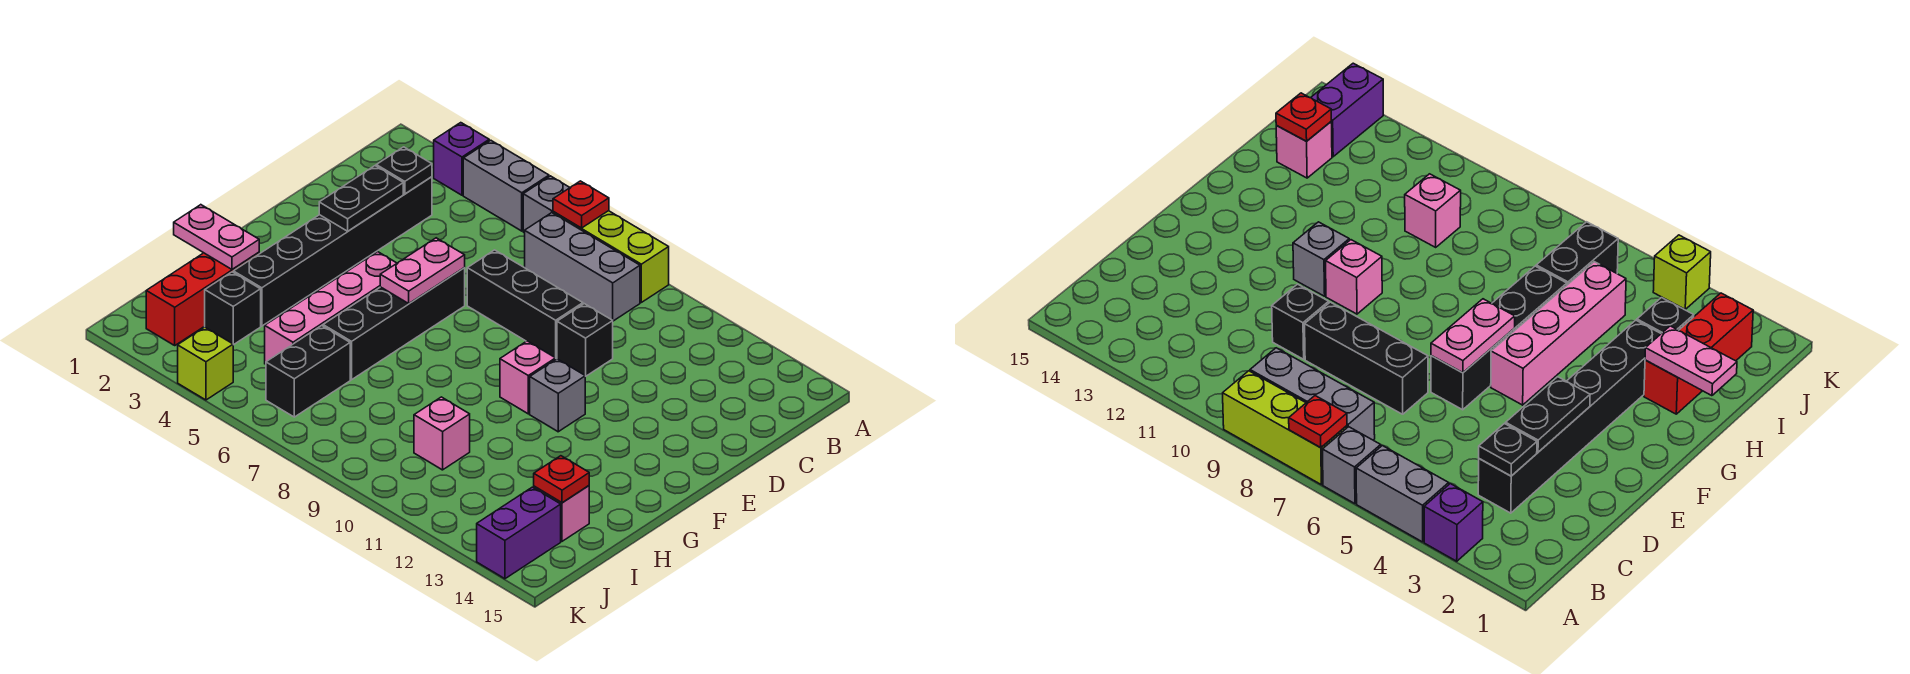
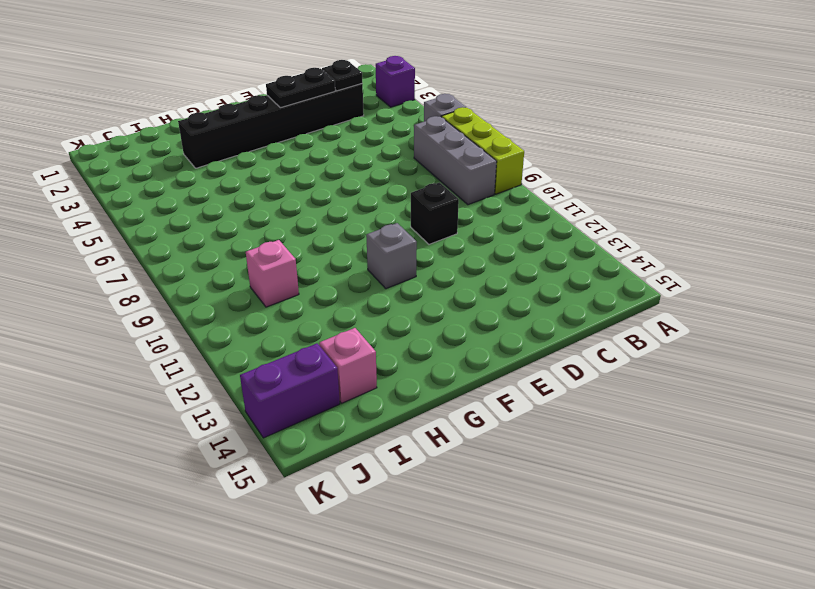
none -> grey brick A4:A5 level 1
none -> black brick D7:D9 level 1
none -> black brick E6:H6 level 1

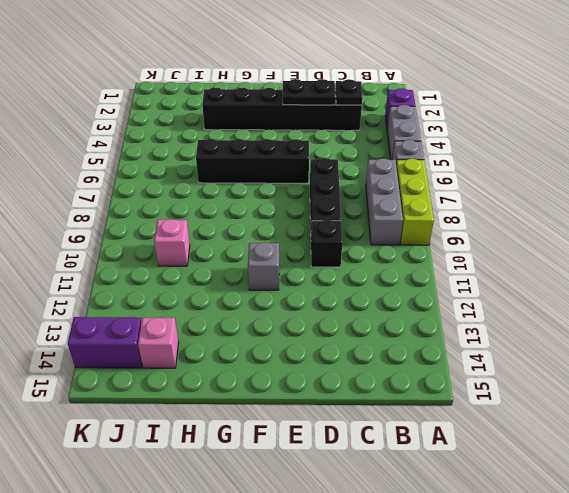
none -> pink brick F5:I5 level 1
none -> pink brick F10 level 1
none -> red brick H2:J2 level 1

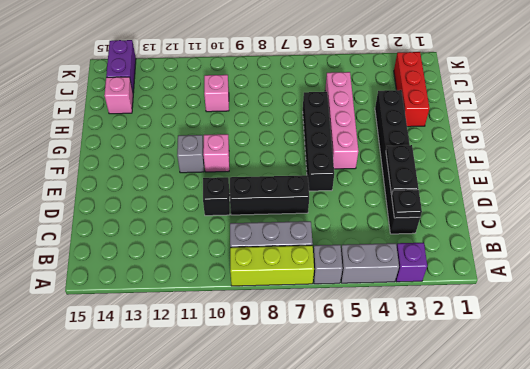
none -> black brick I3 level 1
none -> black brick I6:J6 level 1
none -> lime brick K4 level 1

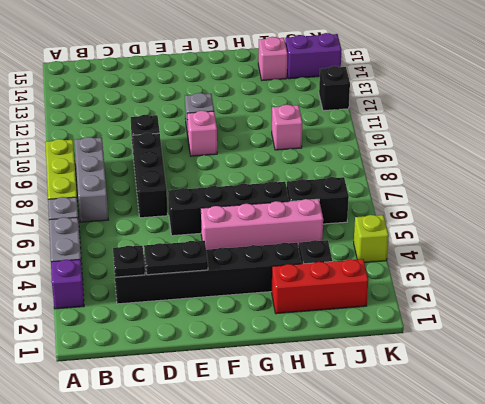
black brick K12 level 1 -> none
none -> red plate A7 level 2
none -> pink plate E6:F6 level 2
none -> pink plate H1:H2 level 2

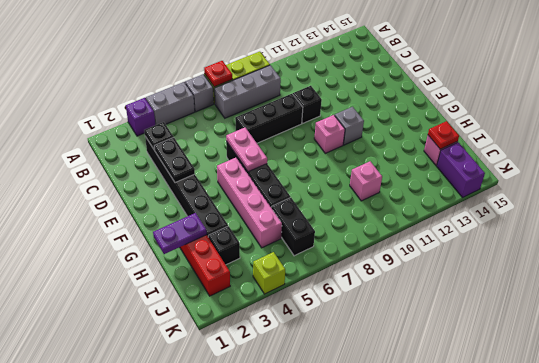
purple plate H1:H2 level 2 -> pink plate H1:H2 level 2

